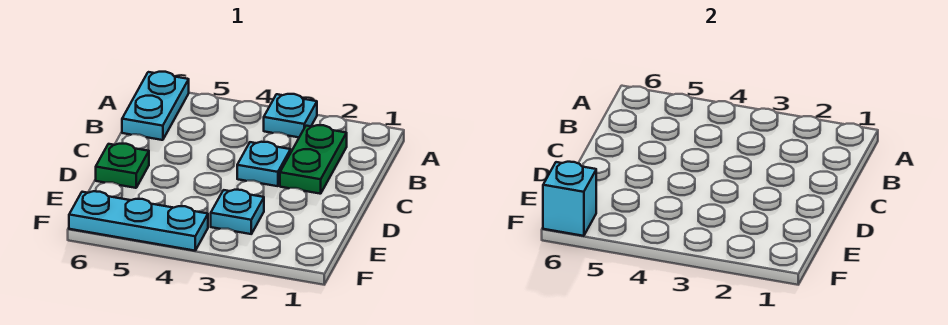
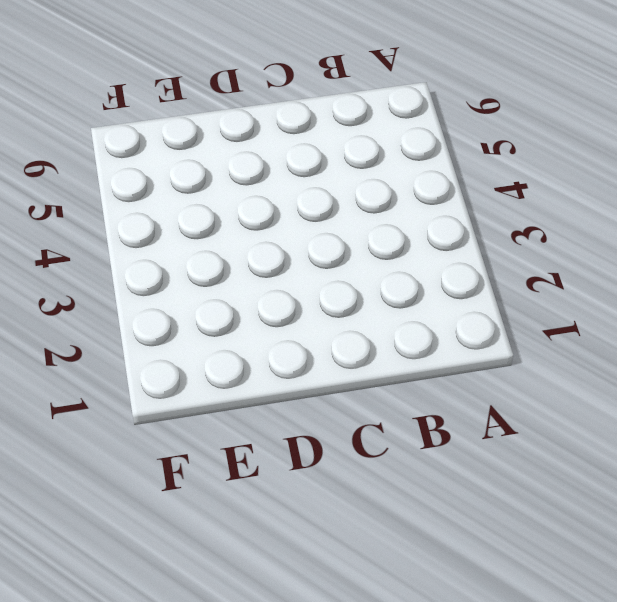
none -> cyan plate A3 level 1
none -> cyan plate A6:B6 level 1

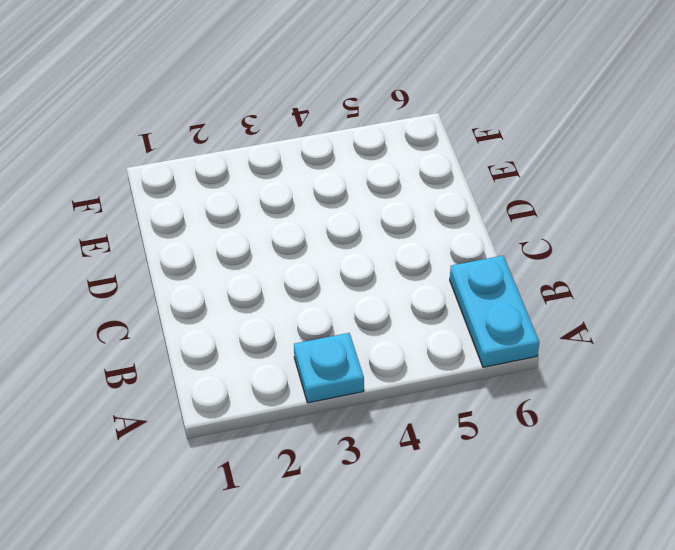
none -> green plate B2:C2 level 1
none -> cyan plate C3 level 1

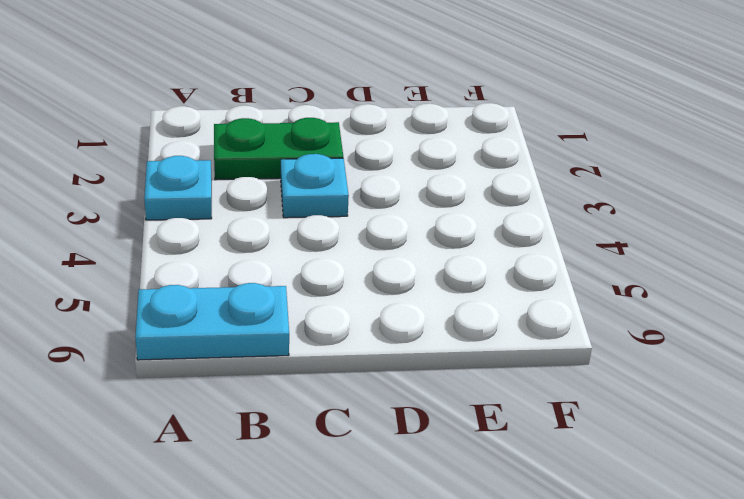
none -> green plate D6 level 1
none -> cyan plate E3 level 1

